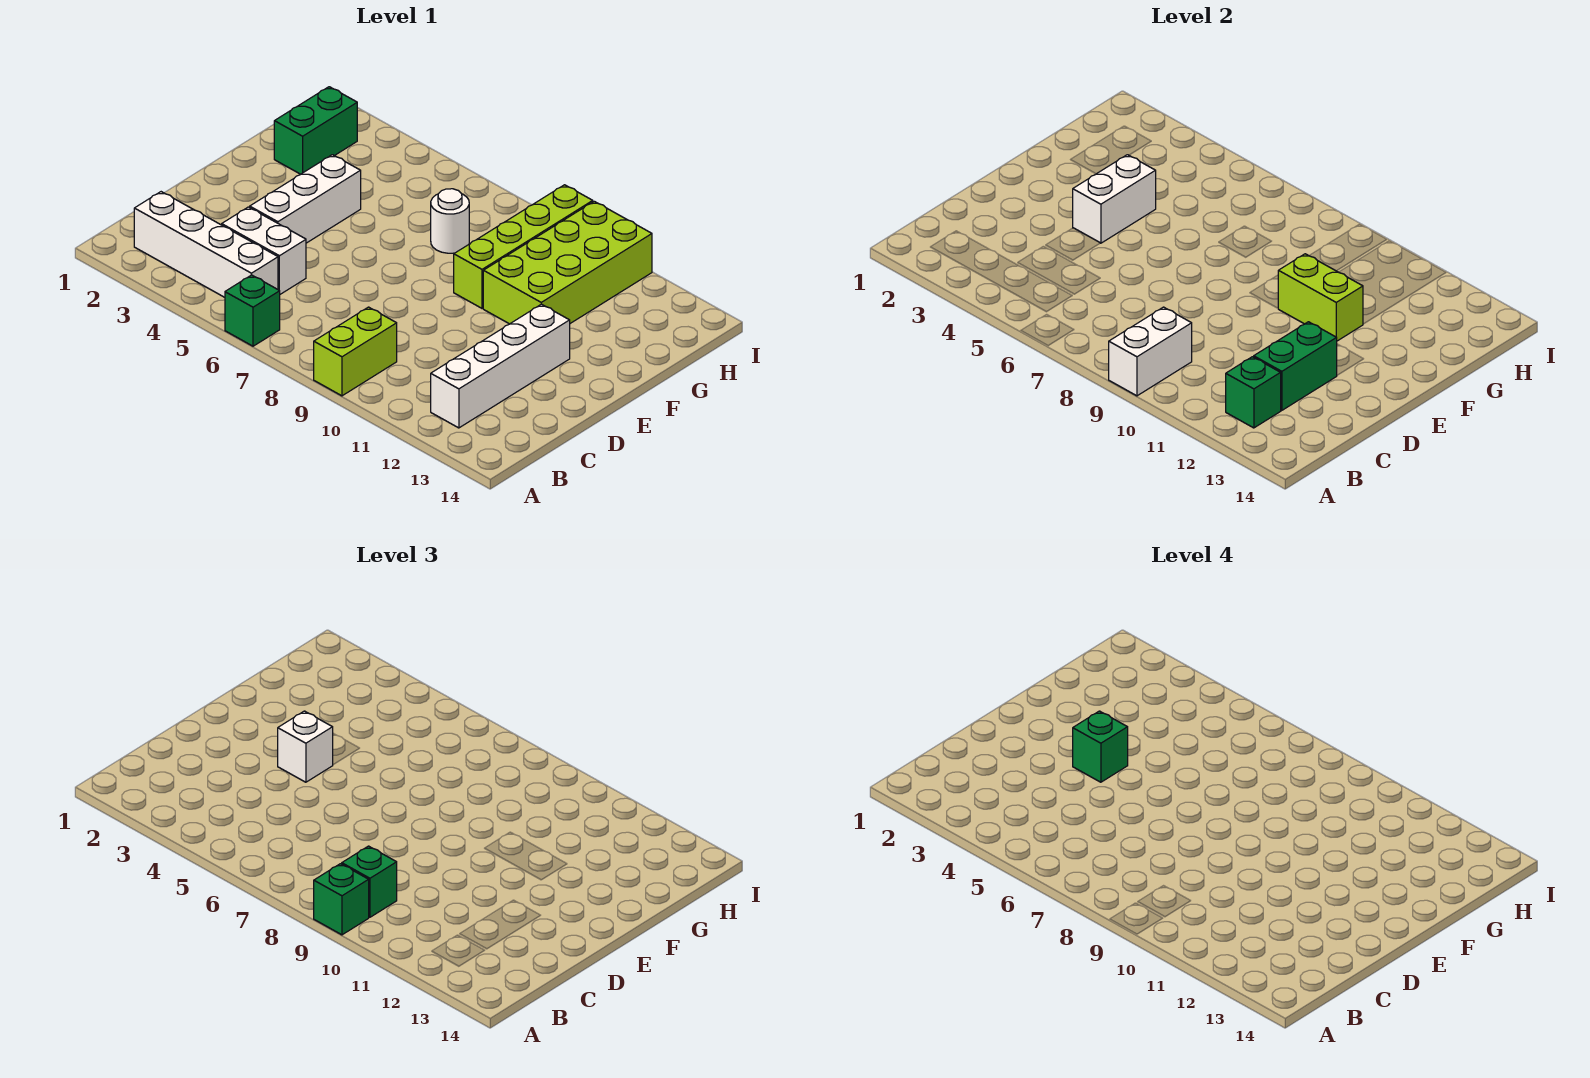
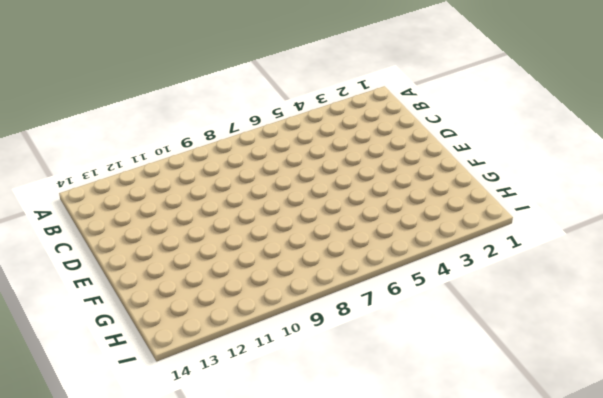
none -> green brick A6 level 1
none -> lime brick A9:B9 level 1
none -> white brick B2:B5 level 1

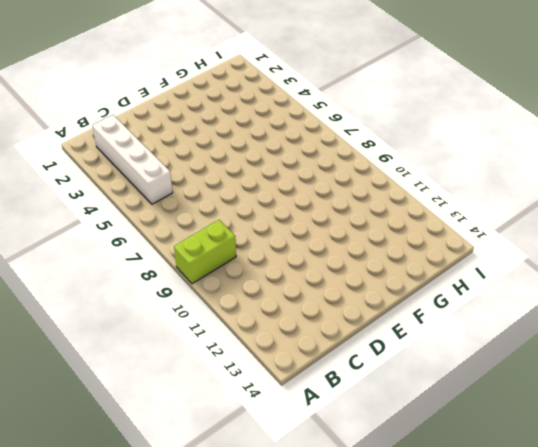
none -> green brick A6 level 1
none -> white brick B12:E12 level 1
none -> white brick C4:C5 level 1

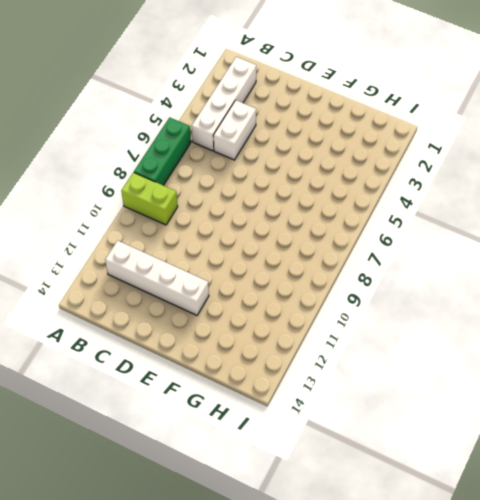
green brick A6:A8 level 1 -> green brick A6 level 1
none -> white brick D4:F4 level 1
none -> lime brick F9:I9 level 1
none -> lime brick F10:I11 level 1

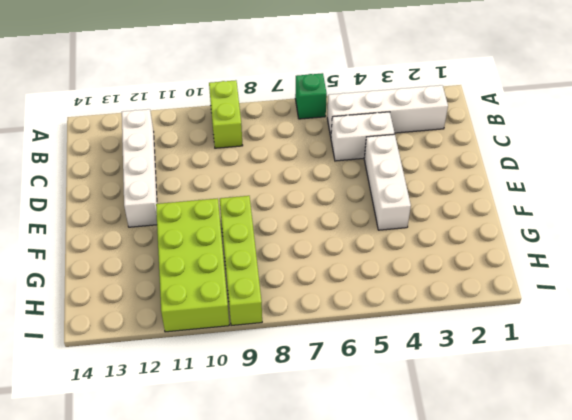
none -> green brick G2:H2 level 1
none -> white round brick G7 level 1
none -> white brick A9:B9 level 2

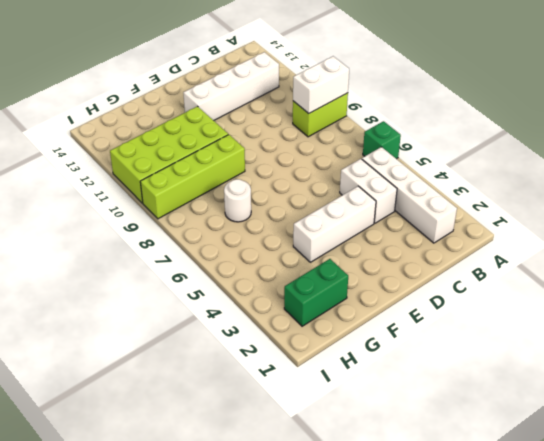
none -> green brick B12 level 2
none -> green brick C12:D12 level 2
none -> white brick E4:F4 level 2

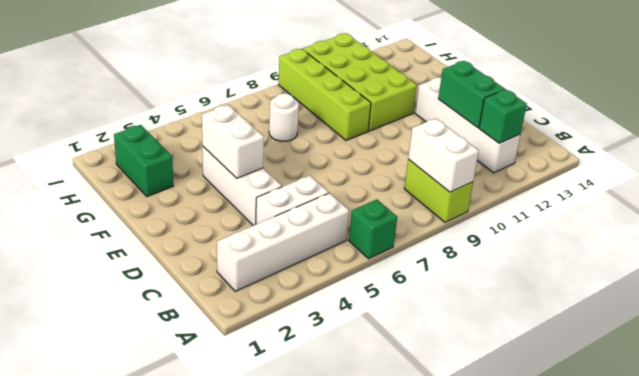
none -> lime brick F10:F11 level 2
none -> green brick A9 level 3
none -> green brick B9 level 3

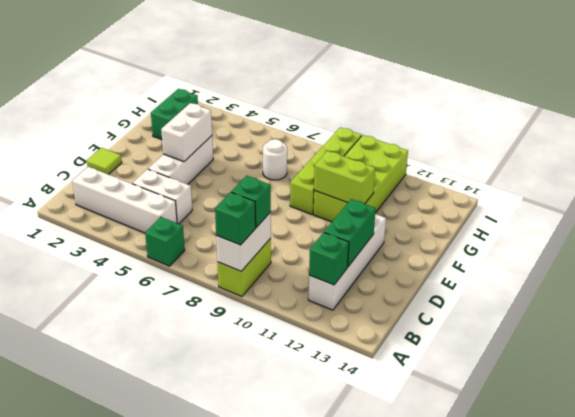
lime tile D1 level 1 -> none
none -> white brick E4 level 3
none -> green brick E4 level 4

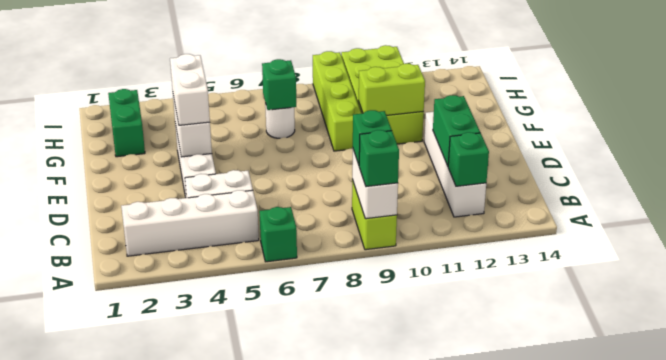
white brick E4:F4 level 3 -> white brick E4 level 3
green brick G7 level 2 -> green brick E4 level 4

